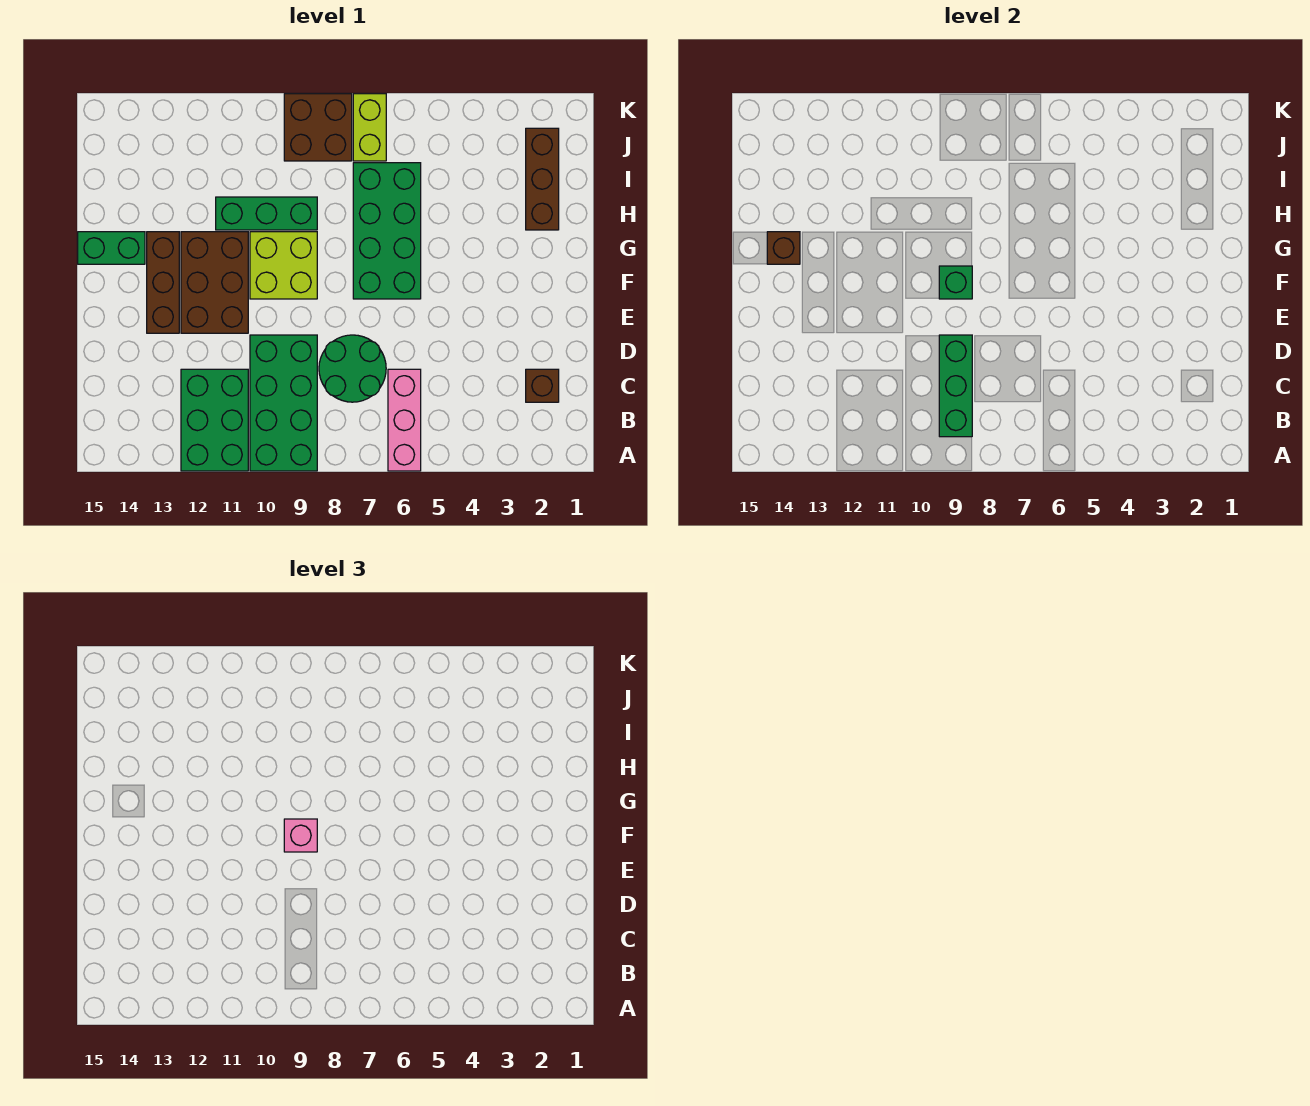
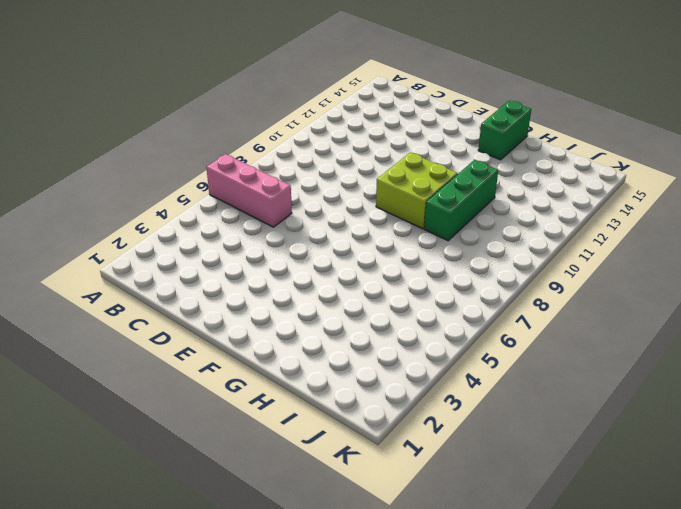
none -> green brick A9:D10 level 1
none -> green brick A11:C12 level 1
none -> brown brick C2 level 1

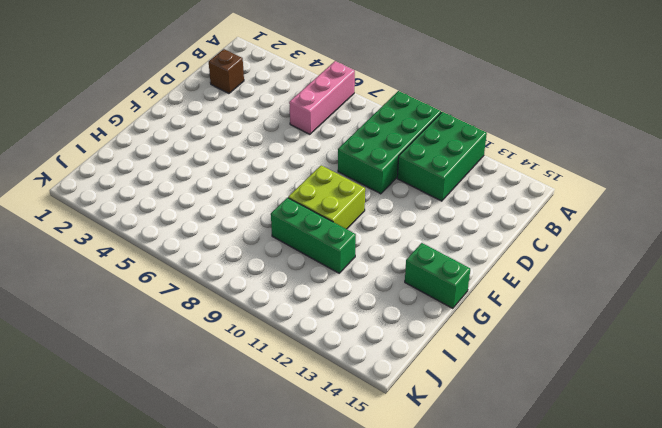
none -> green round brick C7:D8 level 1
none -> brown brick E11:G12 level 1
none -> brown brick E13:G13 level 1

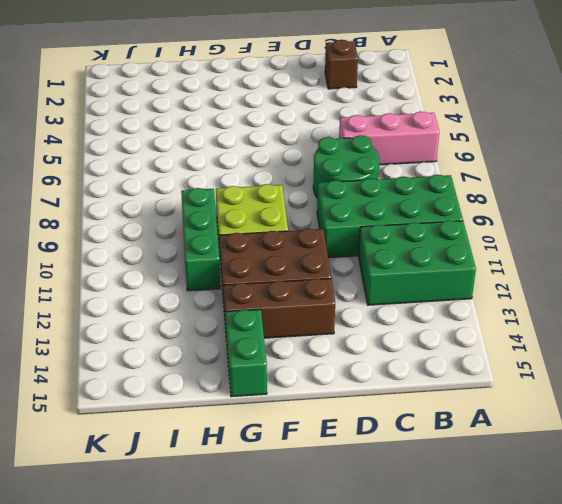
none -> green brick F6:I7 level 1
none -> brown brick H2:J2 level 1
none -> lime brick J7:K7 level 1

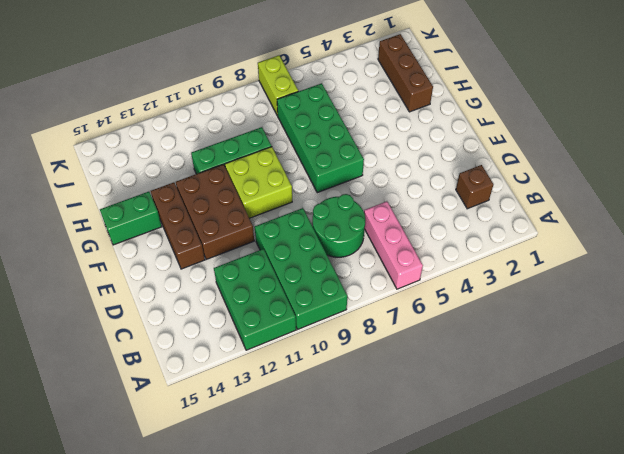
none -> brown brick J8:K9 level 1
none -> green brick B9:D9 level 2
none -> green brick F9 level 2

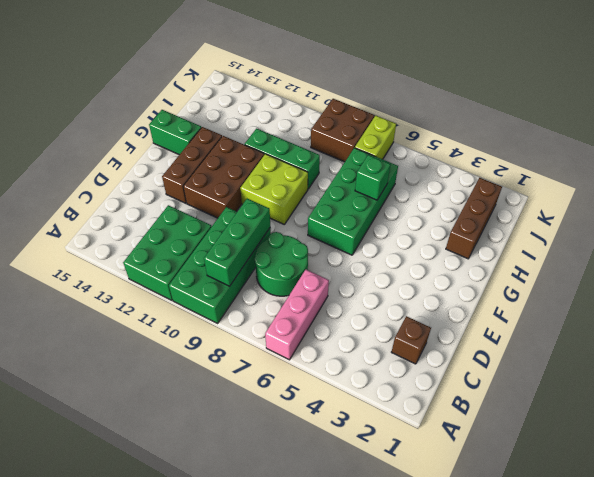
green brick H6 level 2 -> green brick F9 level 2
none -> brown brick G14 level 2
none -> pink brick F9 level 3

